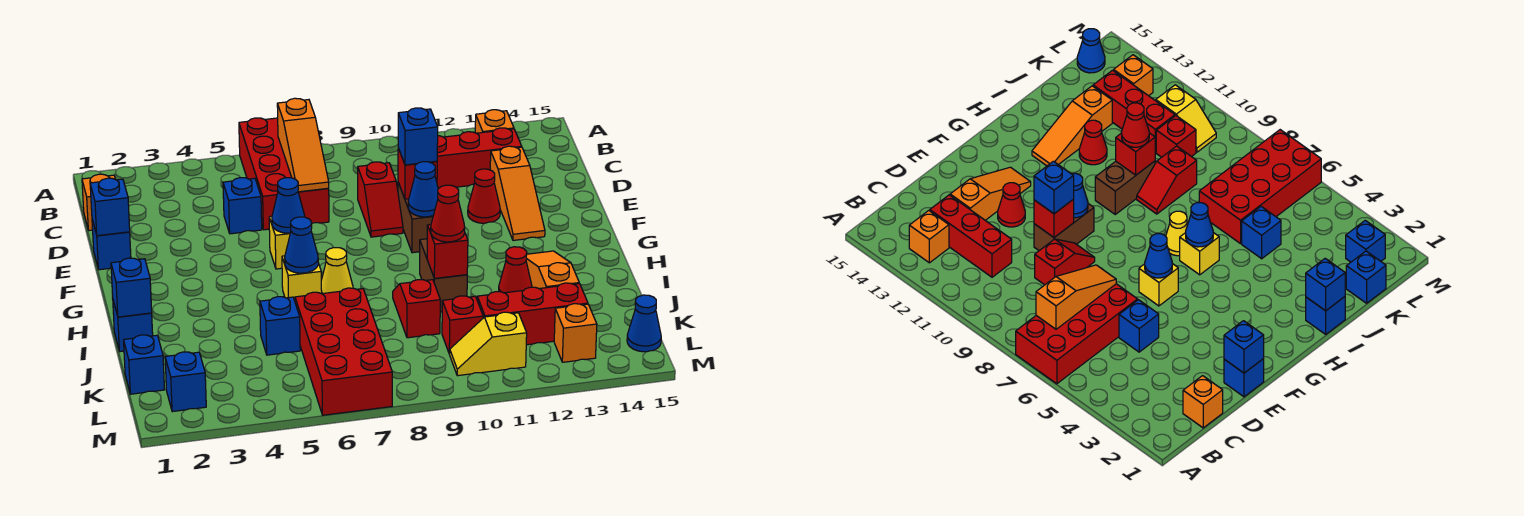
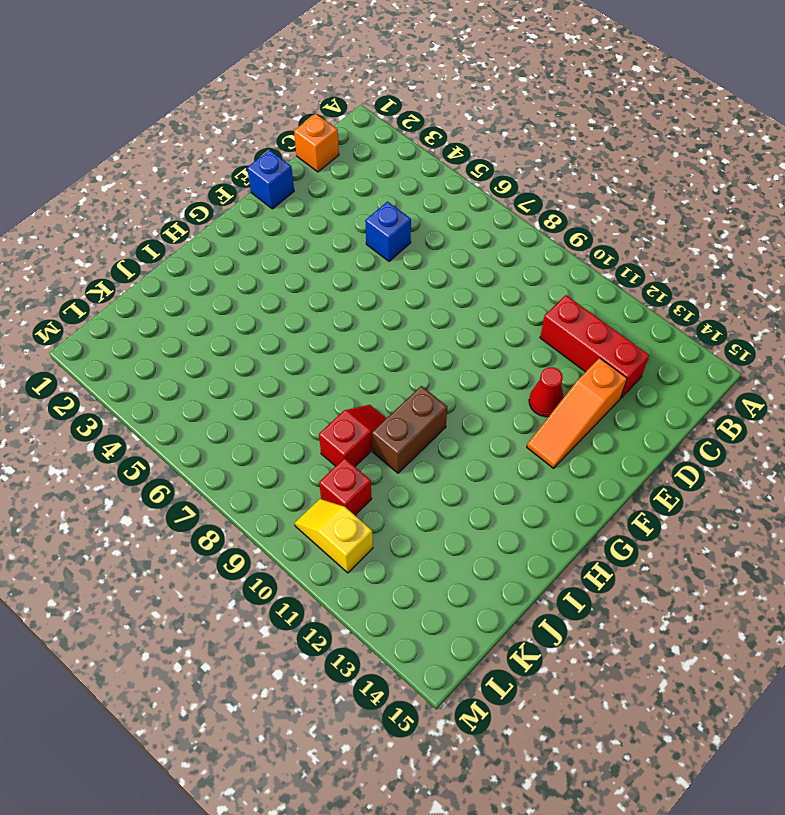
none -> red brick A6:D7 level 1
none -> orange brick B13 level 1
none -> red slope D9:E9 level 1 top D
none -> brown brick E10:F10 level 1

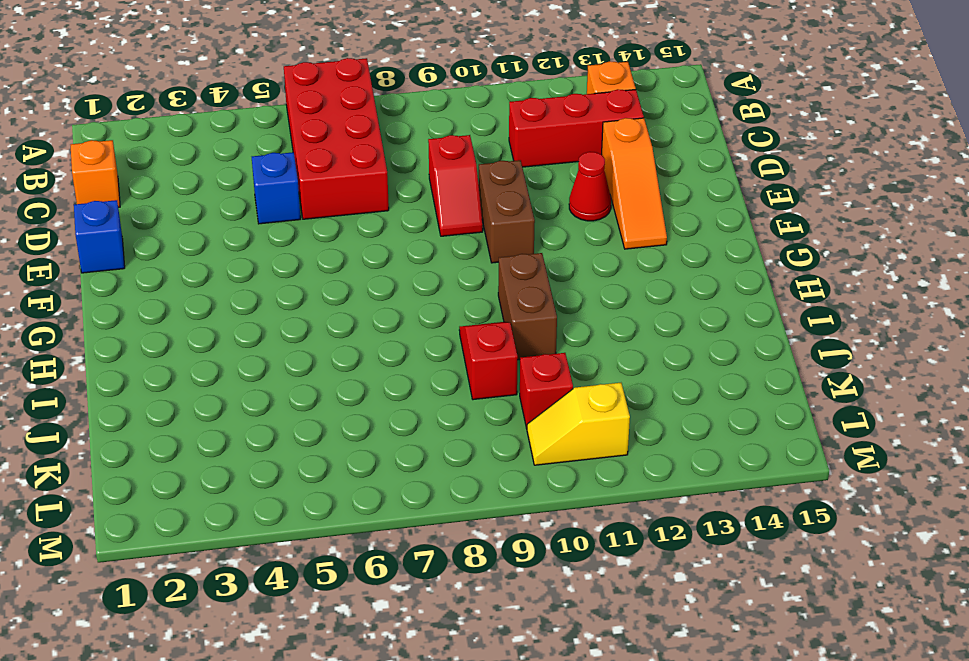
none -> yellow brick F6 level 1
none -> yellow brick H6 level 1
none -> yellow cone H7 level 1
none -> orange slope H13:J13 level 1 top J

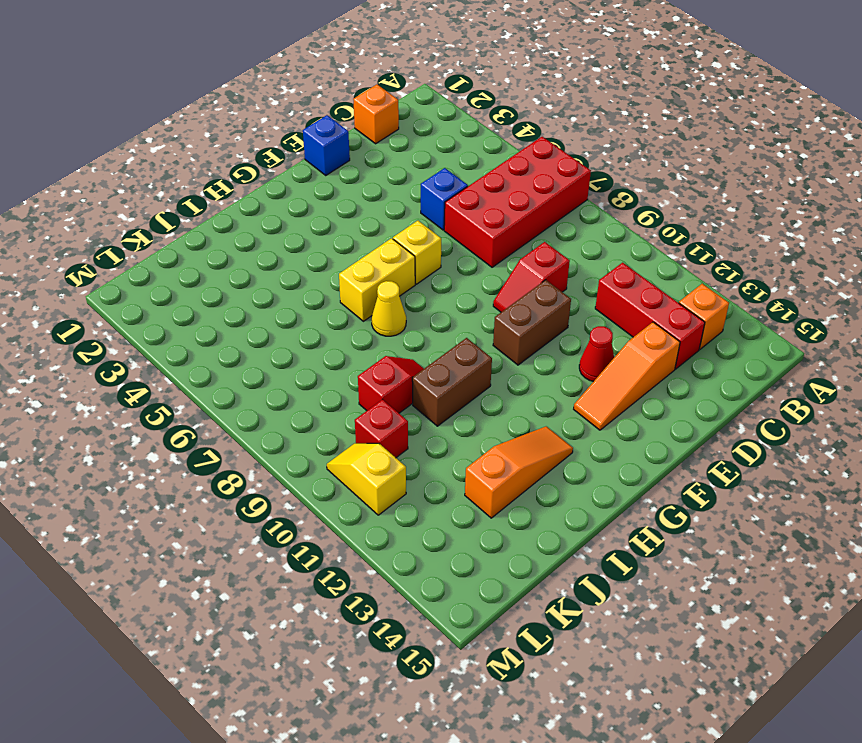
yellow brick G6:H6 level 1 -> yellow brick H6 level 1
none -> blue brick I1 level 1
none -> red cone I12 level 1
none -> blue brick J5 level 1
none -> red brick J6:M7 level 1

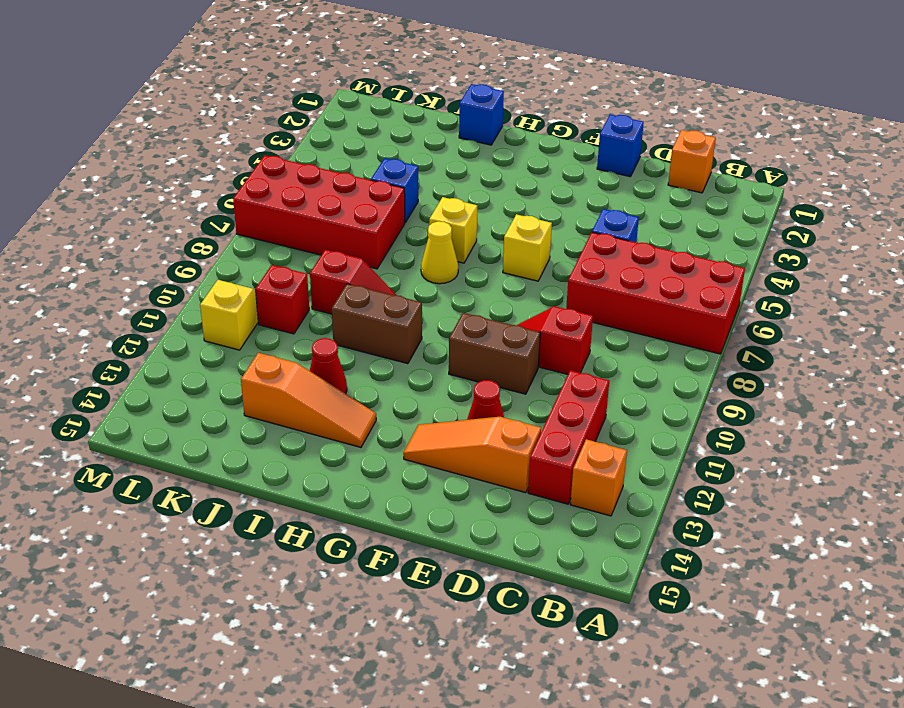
none -> blue brick K1 level 1
none -> red brick K11:K13 level 1
none -> blue brick L2 level 1
none -> orange brick L13 level 1

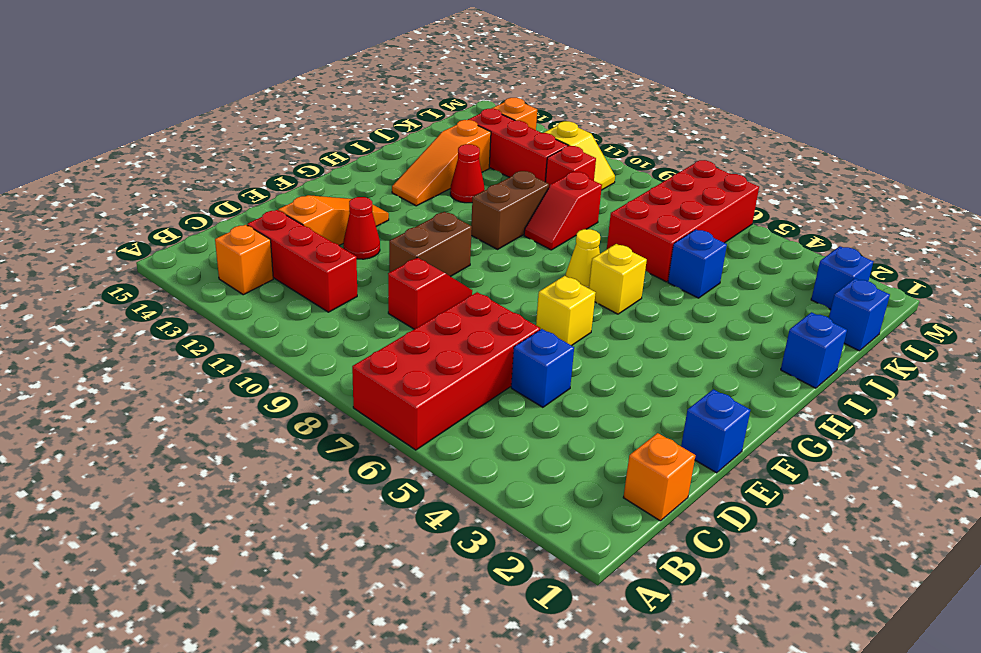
none -> blue cone L15 level 1
none -> orange slope B7:D7 level 2 top B
none -> blue brick E1 level 2
none -> red brick E10 level 2

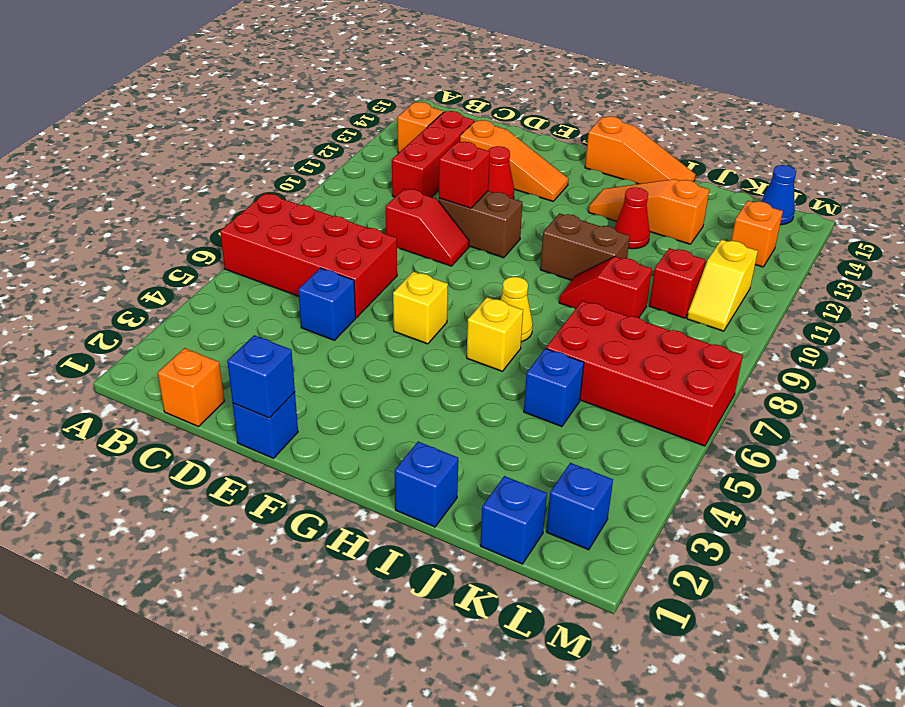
orange slope G15:I15 level 1 top G -> orange slope B7:D7 level 2 top B
none -> red brick K11:K13 level 1
none -> blue cone F6 level 2
none -> blue cone F10 level 2
none -> blue cone H6 level 2

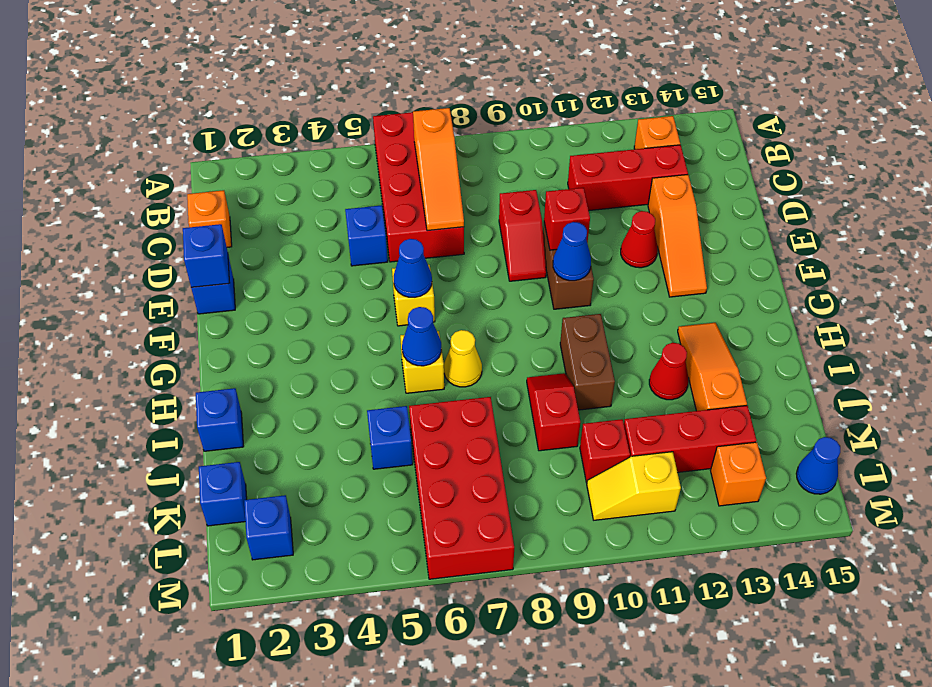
none -> blue brick I1 level 2
none -> red brick I10 level 2
none -> blue brick E10 level 3
none -> red cone I10 level 3

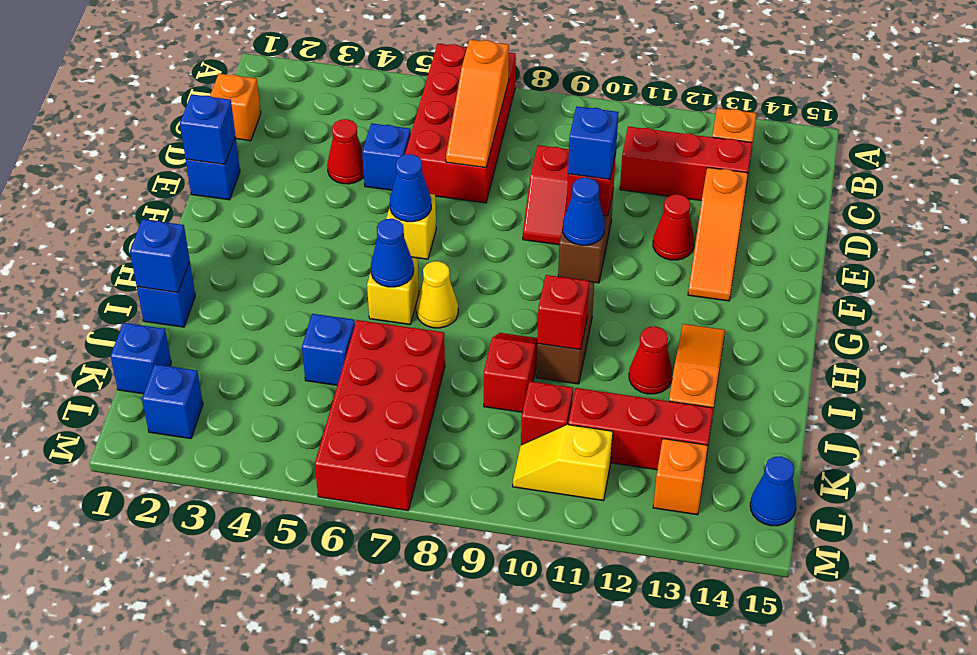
red cone D4 level 1 -> red cone I10 level 3

